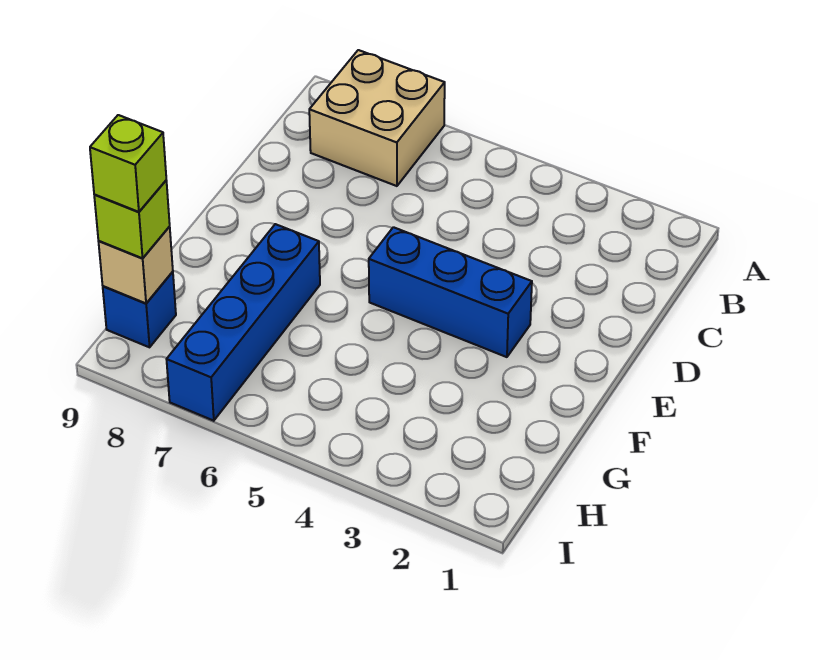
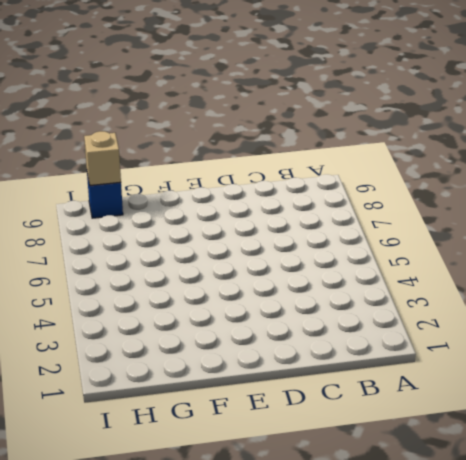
none -> tan brick A7:B8 level 1
none -> blue brick E3:E5 level 1

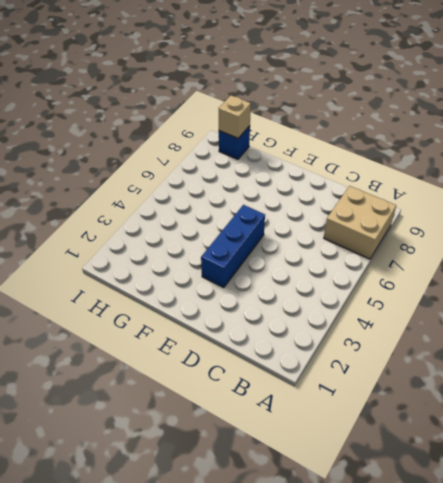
none -> blue brick F7:I7 level 1
none -> lime brick H9 level 3

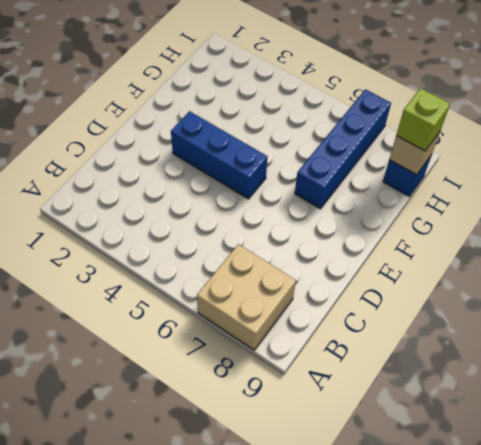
none -> lime brick H9 level 4

